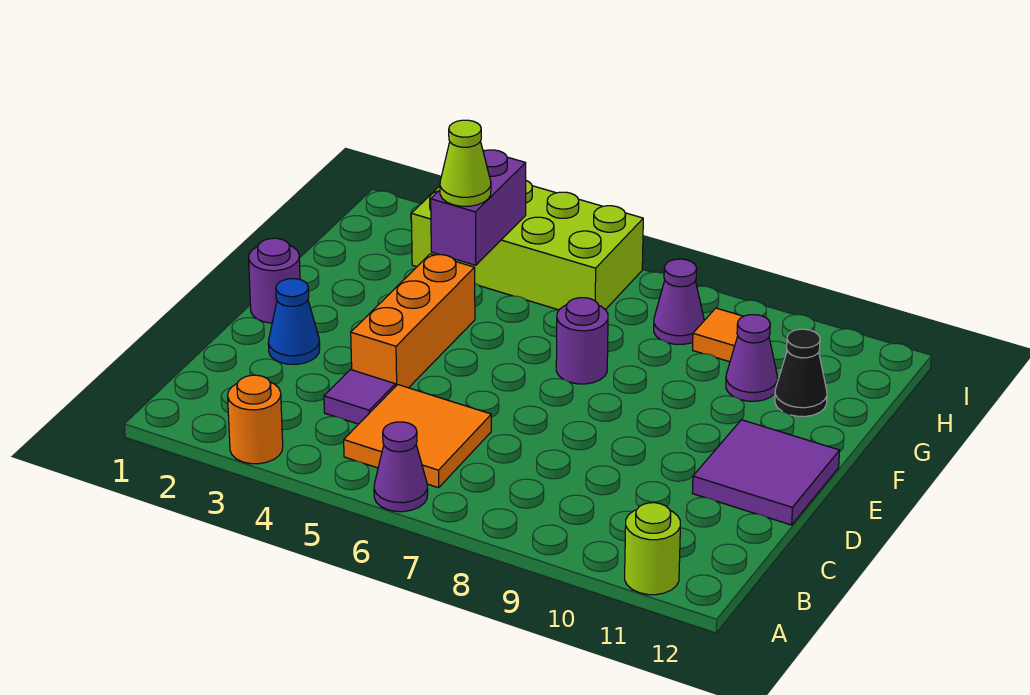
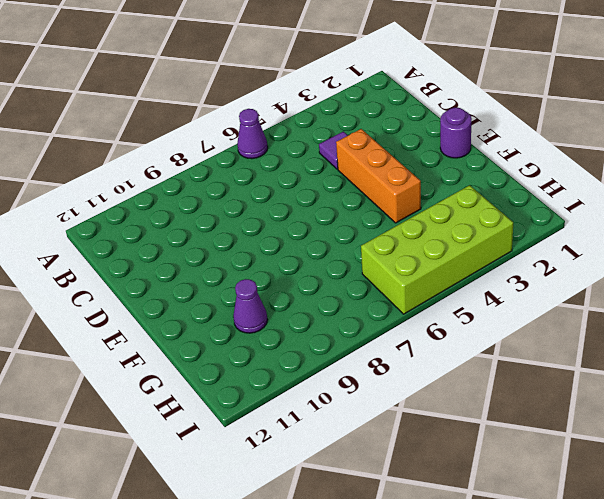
none -> orange round brick A3 level 1
none -> lime round brick A11 level 1
none -> orange tile B5:C6 level 1

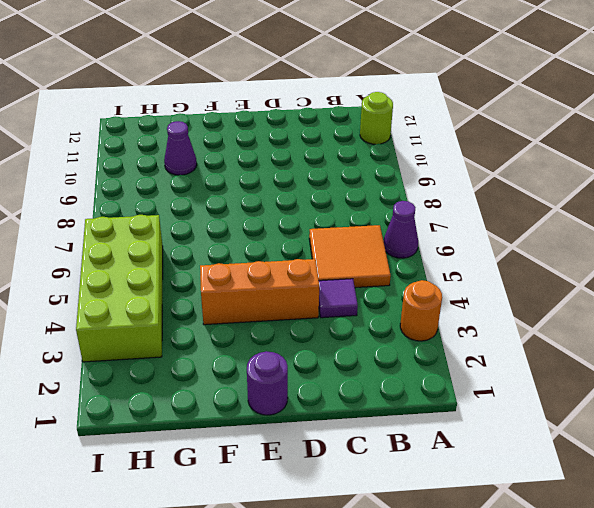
none -> blue cone D2 level 1
none -> purple tile D11:E12 level 1
none -> purple round brick F7 level 1

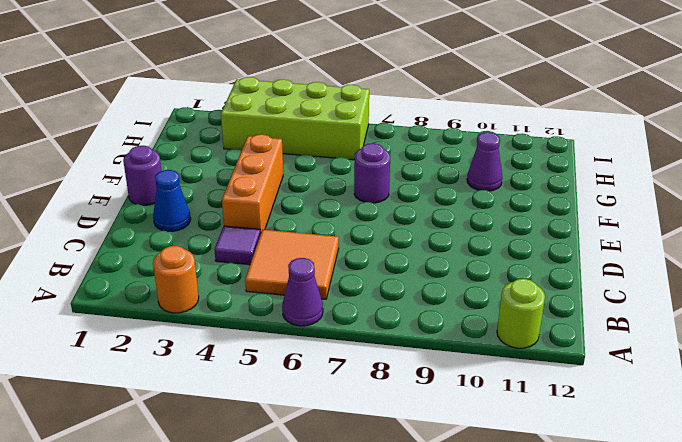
none -> purple tile D11:E12 level 1
none -> black cone G11 level 1
none -> purple cone H8 level 1

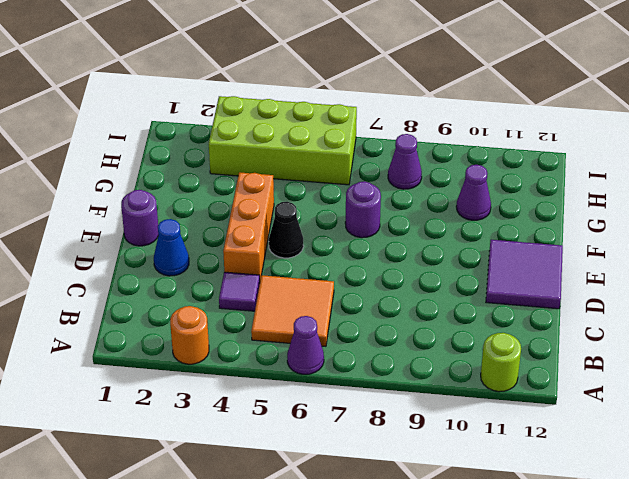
black cone E5 level 1 -> black cone G11 level 1
none -> orange tile H9 level 1
none -> purple brick G4:H4 level 2
none -> lime cone G4 level 3

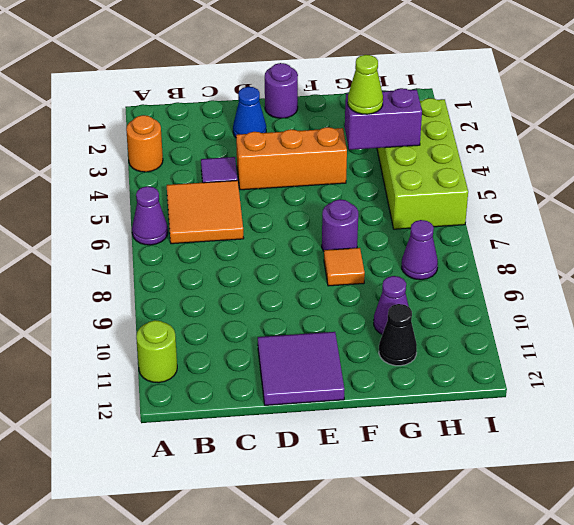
orange tile F8 level 1 -> orange tile H9 level 1

